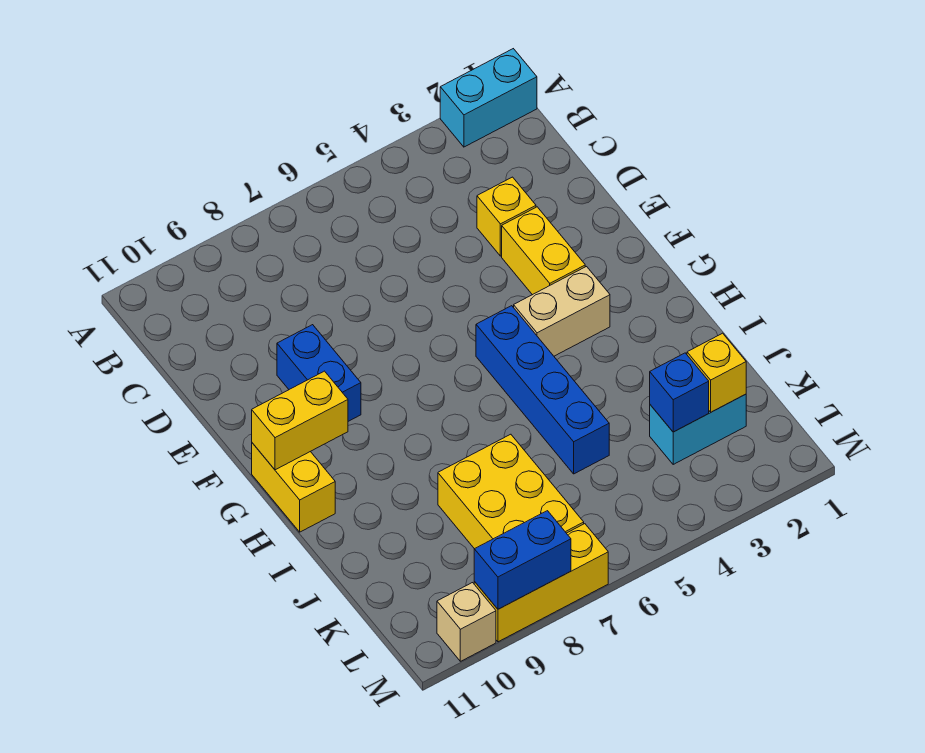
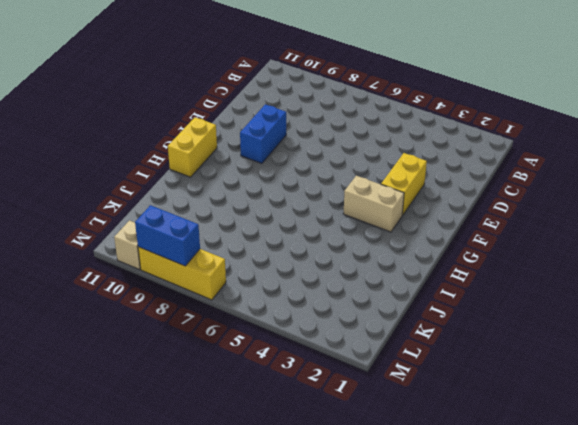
none -> cyan brick A1:A2 level 1
none -> yellow brick D3 level 1
none -> blue brick G5:J5 level 1

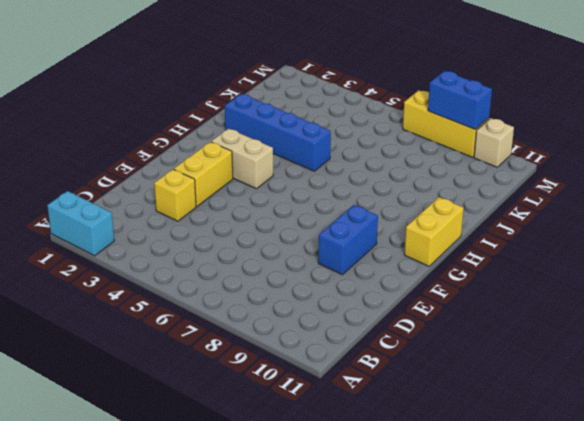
blue brick I2:I5 level 1 -> blue brick G5:J5 level 1
none -> yellow brick J7:L8 level 1
none -> cyan brick K2:K3 level 1
none -> yellow brick G10:G11 level 2

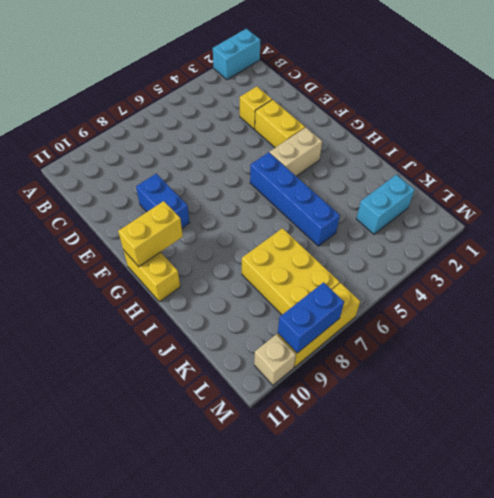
none -> yellow brick K2 level 2
none -> blue brick K3 level 2

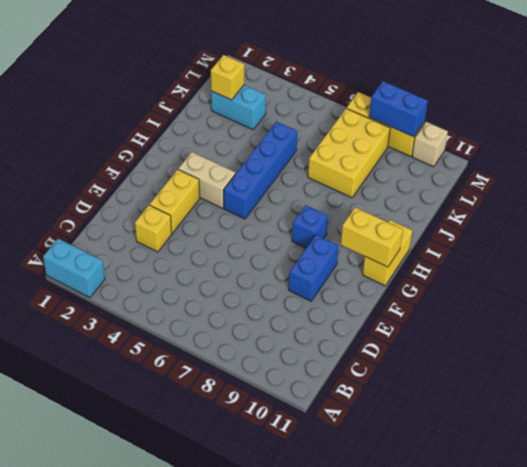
blue brick G8 level 1 -> blue brick K3 level 2

